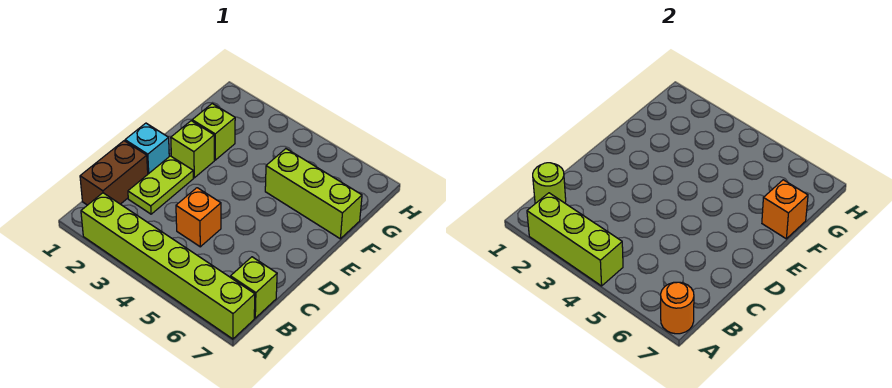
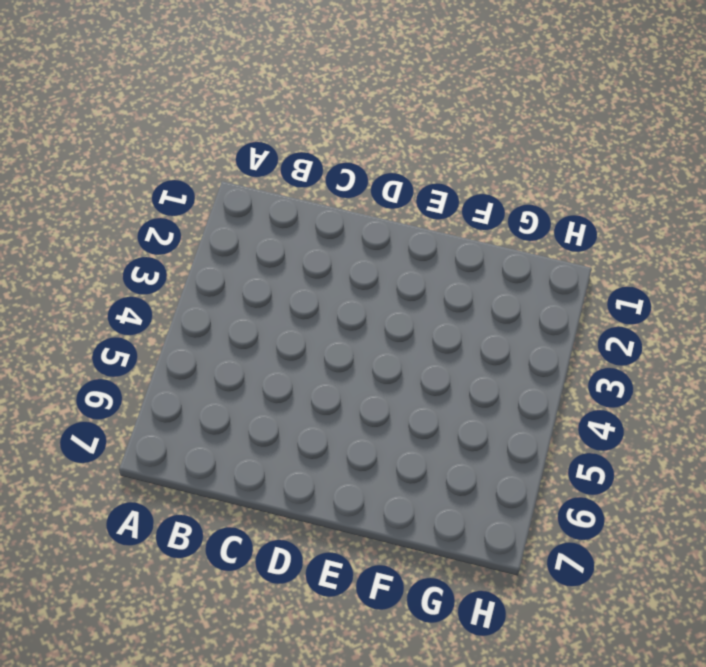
none -> lime brick A2:A7 level 1
none -> brown brick B1:C1 level 1
none -> lime brick B7 level 1

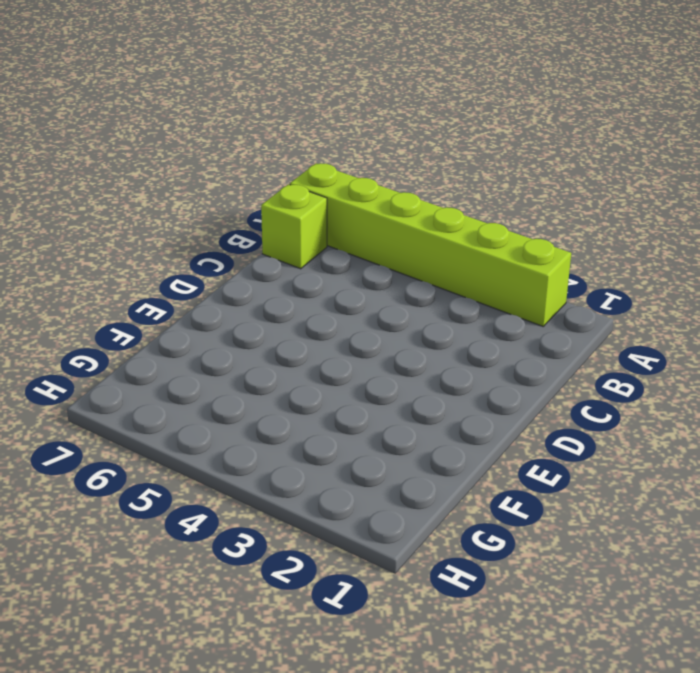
none -> brown brick B1:C1 level 1
none -> lime plate C2:D2 level 1
none -> orange brick C4 level 1

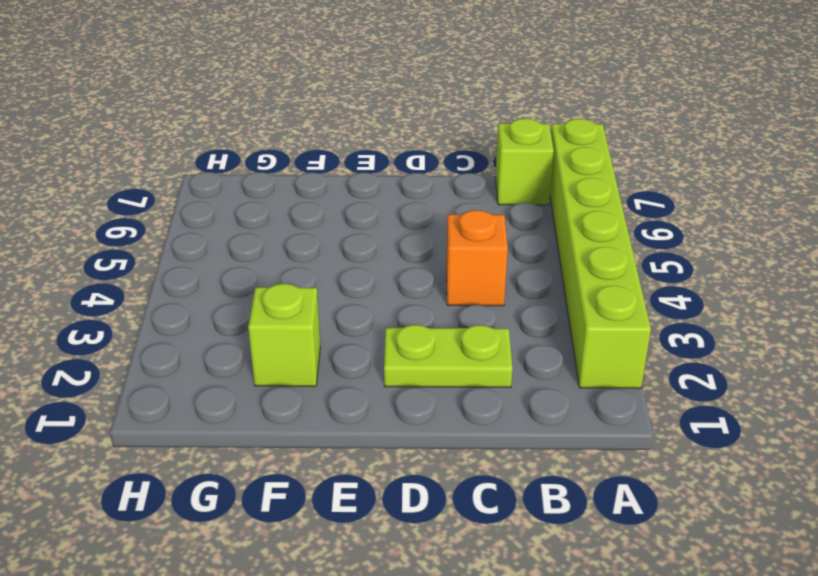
none -> brown brick B1:C1 level 1
none -> cyan brick D1 level 1
none -> lime brick E2 level 1

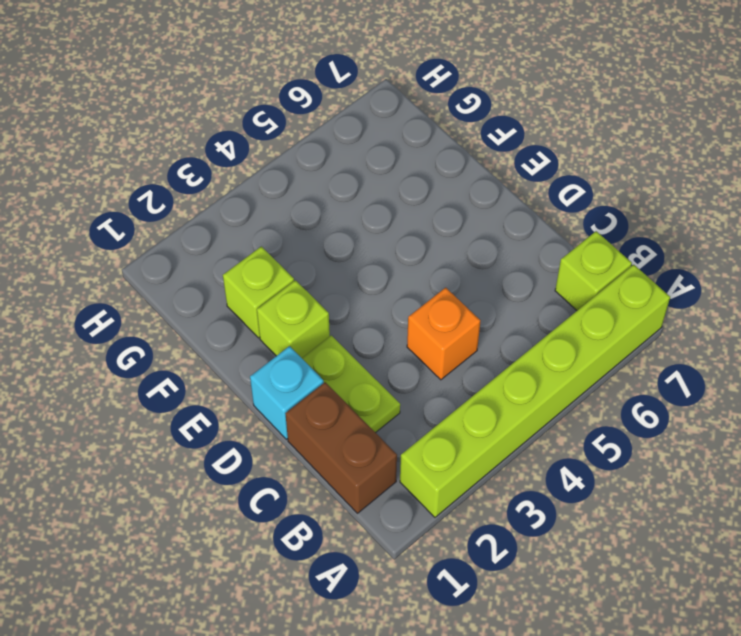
none -> lime brick F5:F7 level 1
none -> lime brick A2:A4 level 2
none -> orange round brick A7 level 2

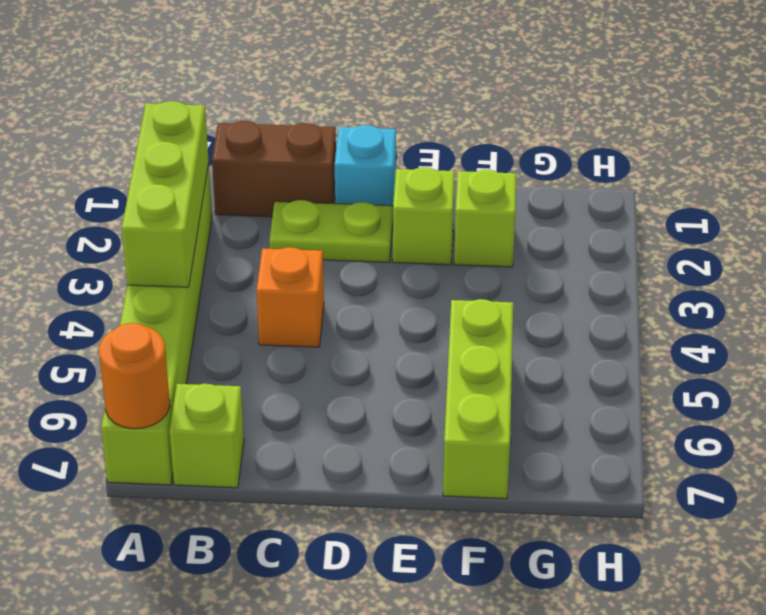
none -> lime round brick B1 level 2
none -> orange brick F7 level 2

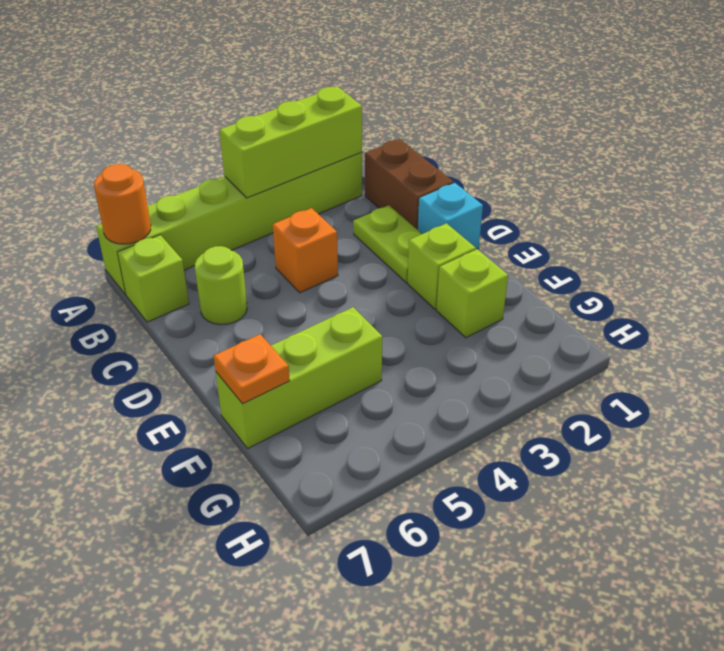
lime round brick C6 level 1 -> lime round brick B1 level 2
orange plate F7 level 2 -> orange brick F7 level 2

